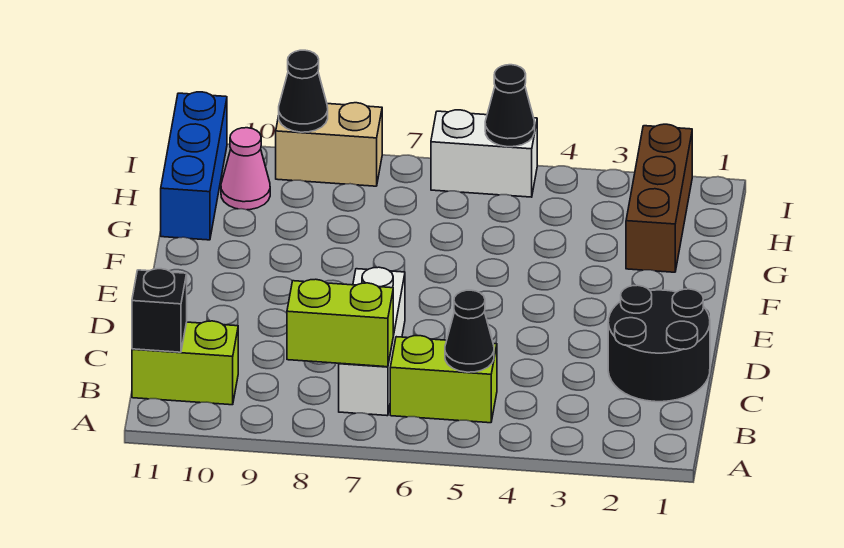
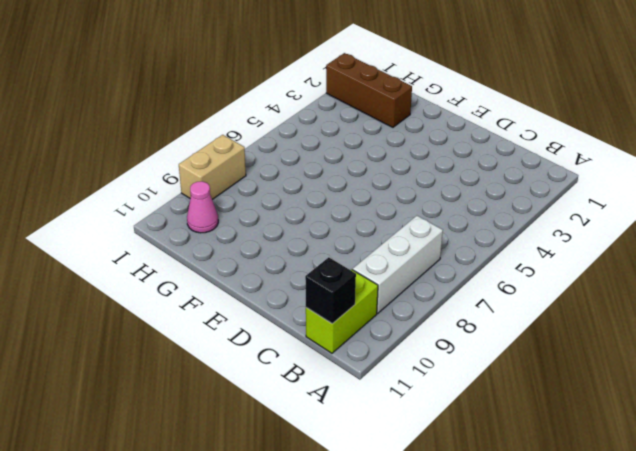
white brick B7:B9 level 1 -> white brick B7:D7 level 1
none -> lime brick B5:B6 level 1
none -> black round brick C1:D2 level 1
none -> blue brick G11:I11 level 1

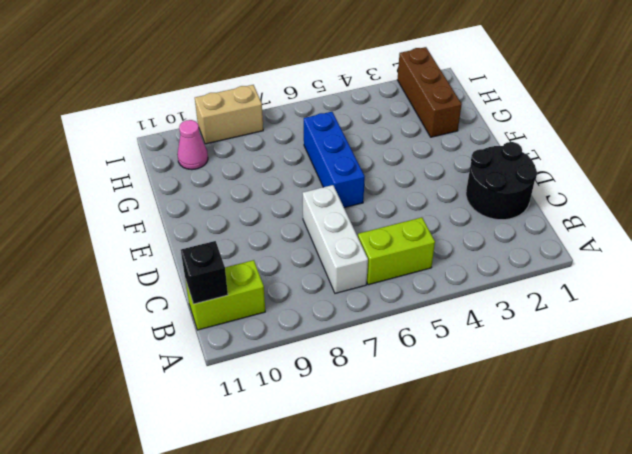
blue brick E6:G6 level 1 -> blue brick G11:I11 level 1
none -> white brick I5:I6 level 1
none -> black cone B5 level 2
none -> lime brick B7:B8 level 2

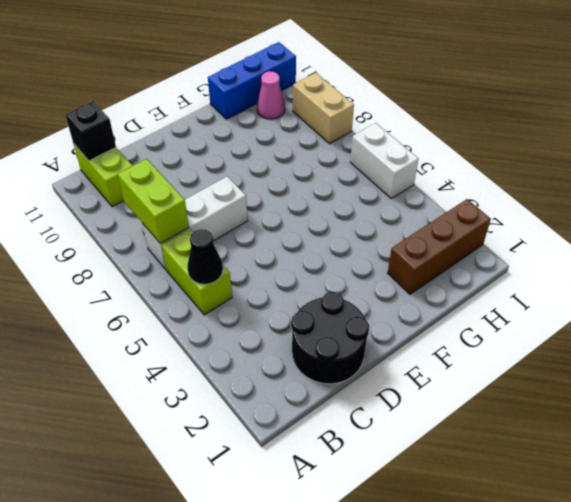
none -> black cone I5 level 2
none -> black cone I9 level 2

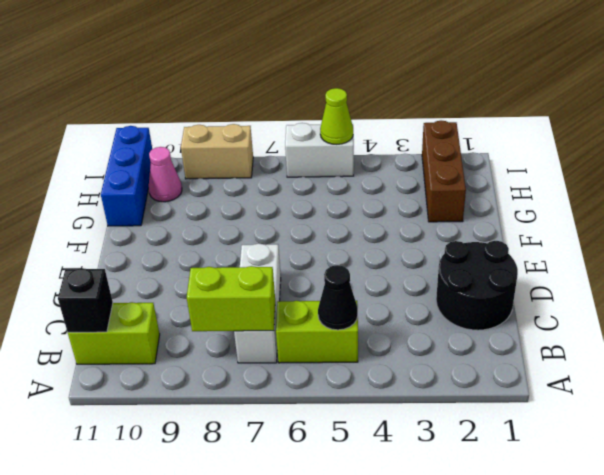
lime cone I5 level 2 -> black cone I5 level 2
none -> black cone I9 level 2

